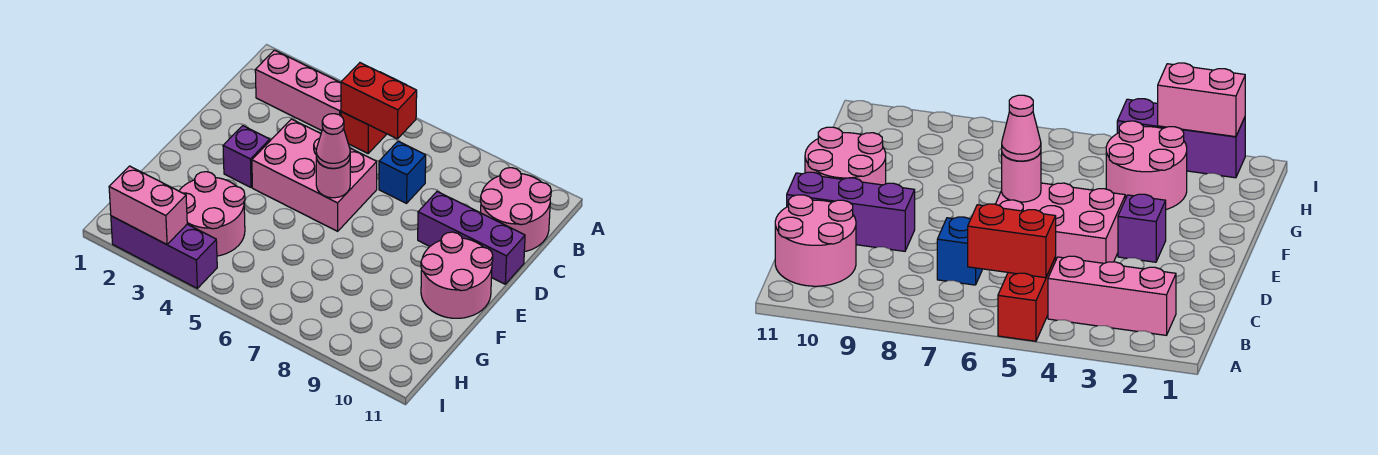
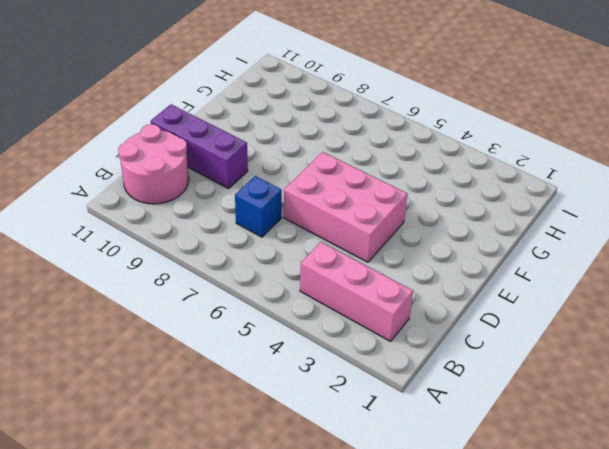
none -> red brick A5:B5 level 1
none -> purple brick E3 level 1
none -> pink round brick E10:F11 level 1

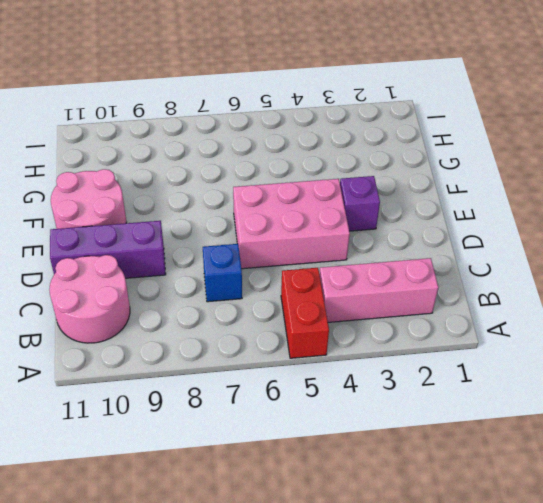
none -> pink round brick G3:H4 level 1
none -> purple brick I2:I4 level 1
none -> red brick B5:B6 level 2

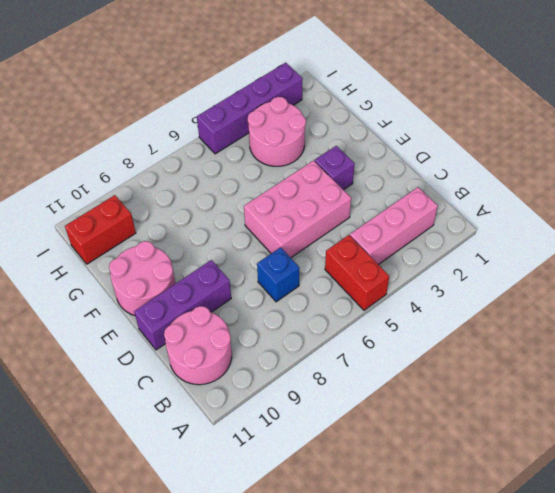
red brick H10:H11 level 1 -> red brick B5:B6 level 2
purple brick I2:I5 level 1 -> purple brick I2:I4 level 1
none -> pink round brick E6 level 2
none -> pink brick I2:I3 level 2
none -> pink cone E6 level 3

